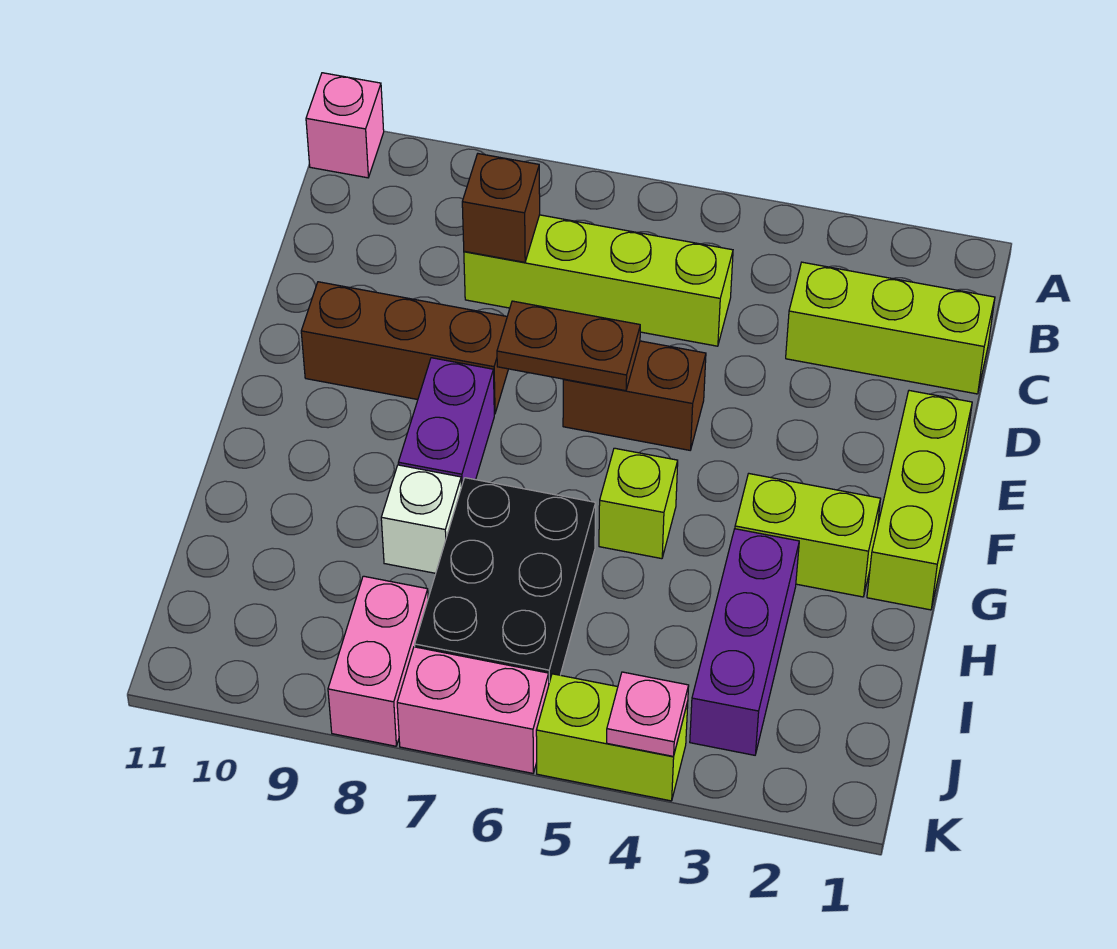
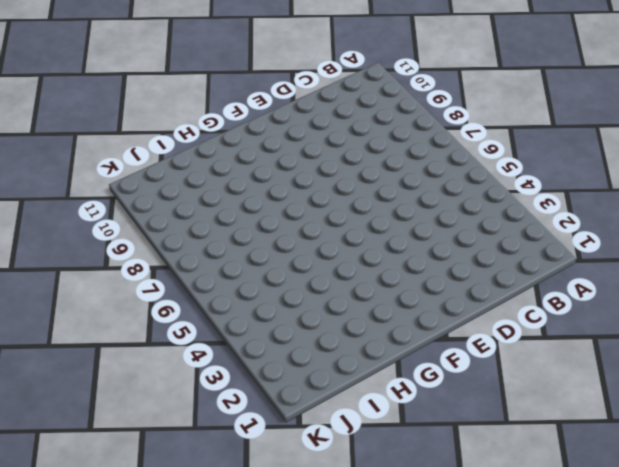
none -> pink brick A11 level 1
none -> lime brick C1:C3 level 1
none -> lime brick C5:C8 level 1

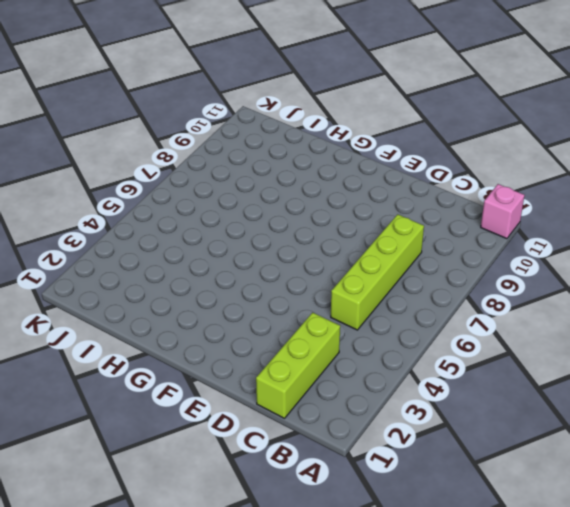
none -> lime brick E1:G1 level 1
none -> brown brick E5:E6 level 1
none -> brown brick E8:E10 level 1

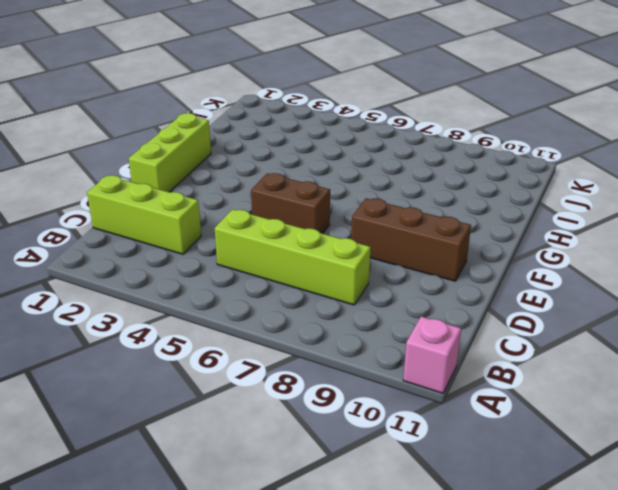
none -> purple brick F8:G8 level 1
none -> lime brick G2:G3 level 1
none -> lime brick G5 level 1

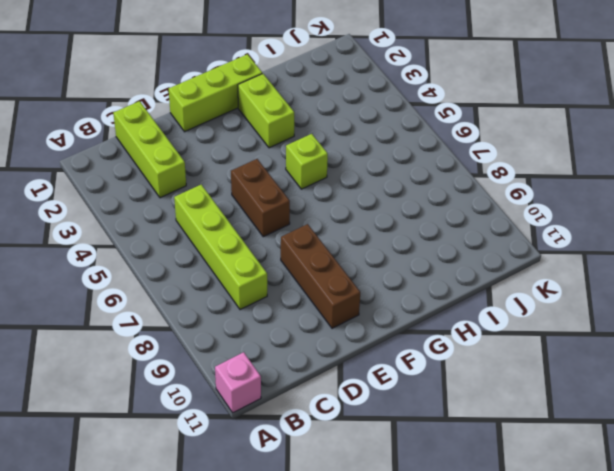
none -> purple brick F8:G8 level 1
none -> purple brick H3:J3 level 1
none -> black brick H6:J7 level 1

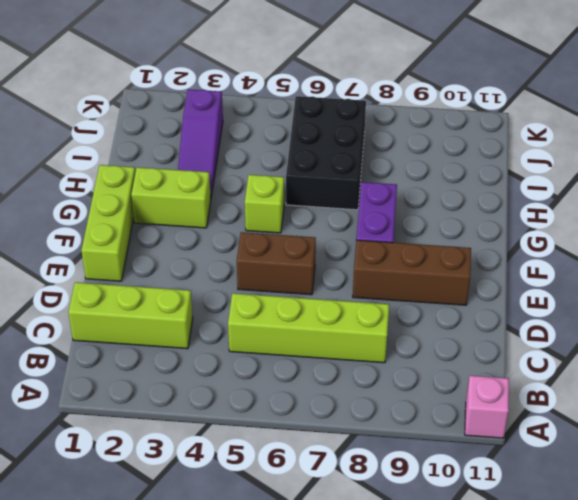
purple slope H3:J3 level 1 top J -> purple brick H3:J3 level 1
none -> white brick H8 level 1
none -> pink brick J8:K8 level 1
none -> lime brick K4:K5 level 1

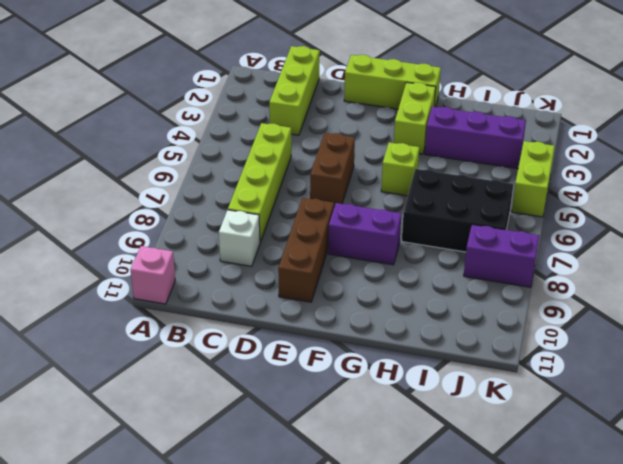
white brick C9 level 1 -> white brick H8 level 1
purple brick J8:K8 level 1 -> pink brick J8:K8 level 1
none -> pink brick K6:K7 level 1
none -> brown brick C8 level 2
none -> brown plate E6:E7 level 2

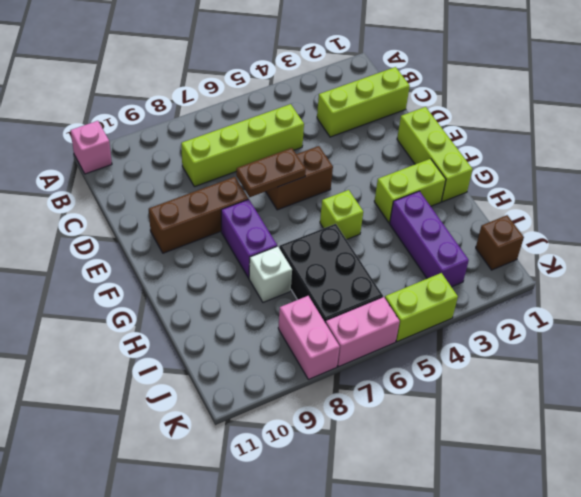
brown brick J1 level 1 -> brown brick C8 level 2
none -> pink plate K4 level 2

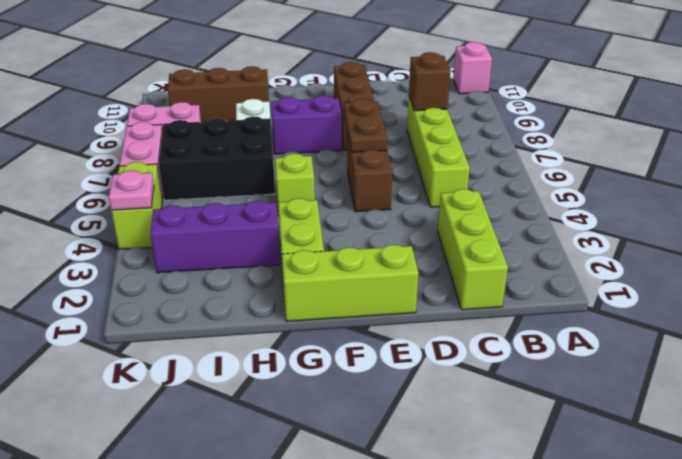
brown brick H10:J10 level 1 -> none

